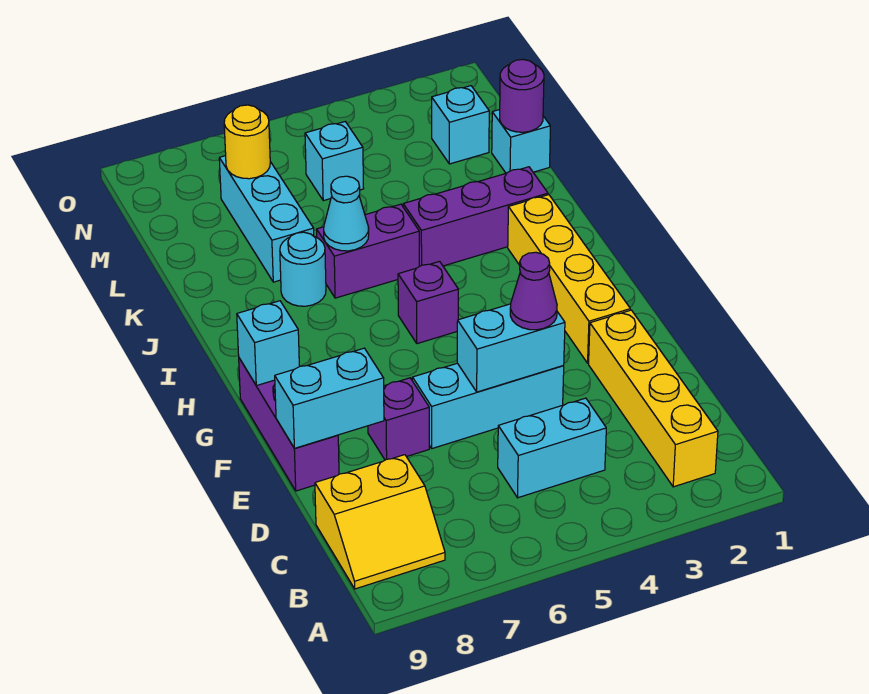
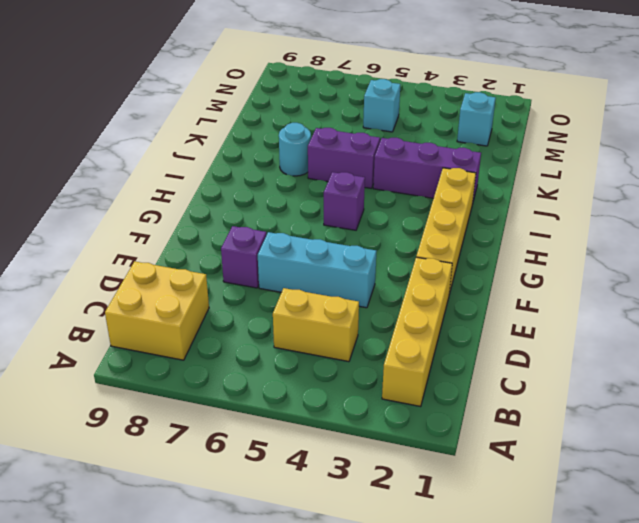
yellow brick B8:C9 level 1 -> yellow slope B8:C9 level 1 top C
yellow brick C4:C5 level 1 -> cyan brick C4:C5 level 1
none -> purple brick E9:G9 level 1
none -> cyan brick K7:M7 level 1
none -> cyan brick L1 level 1

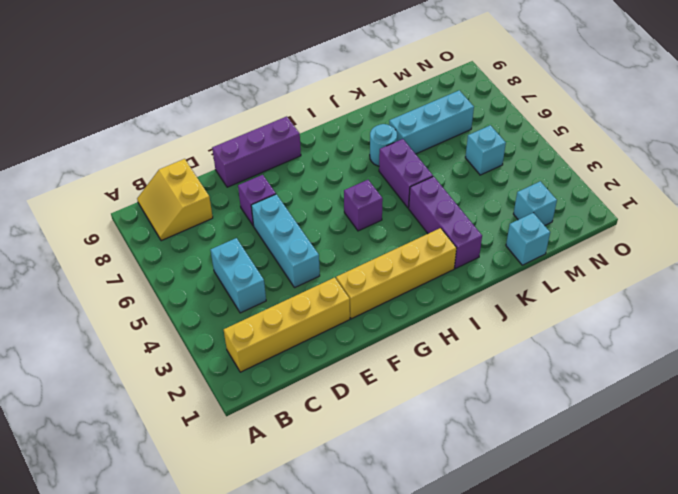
none -> cyan brick E4:E5 level 2
none -> cyan brick E8:E9 level 2
none -> cyan brick G9 level 2

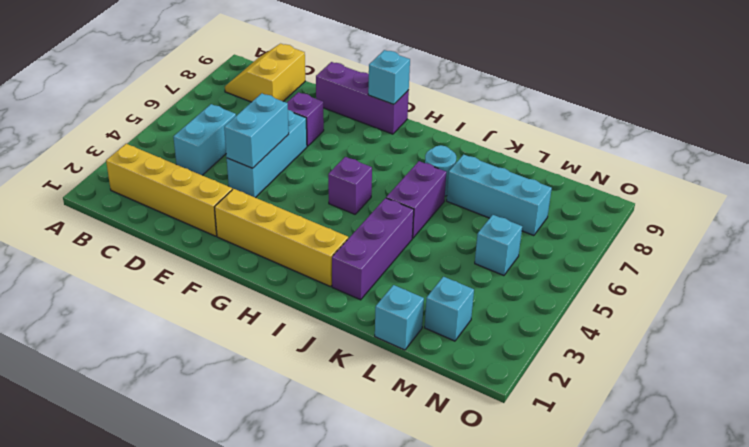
none -> cyan brick E8:E9 level 2
none -> cyan cone J6 level 2
none -> purple round brick L1 level 2

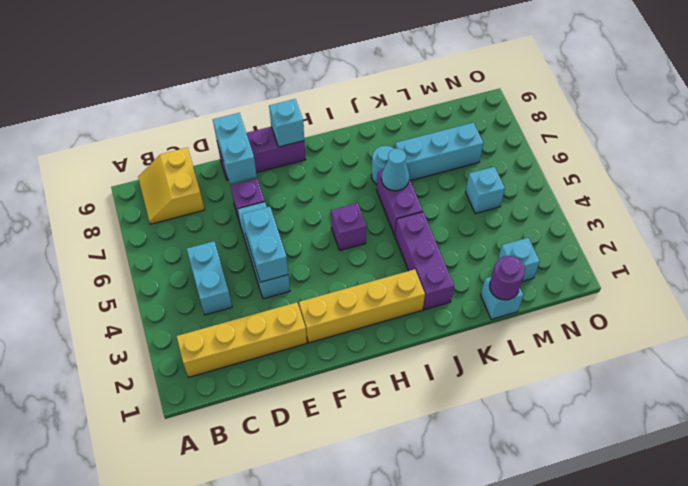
none -> yellow round brick M7 level 2
none -> purple cone E4 level 3

